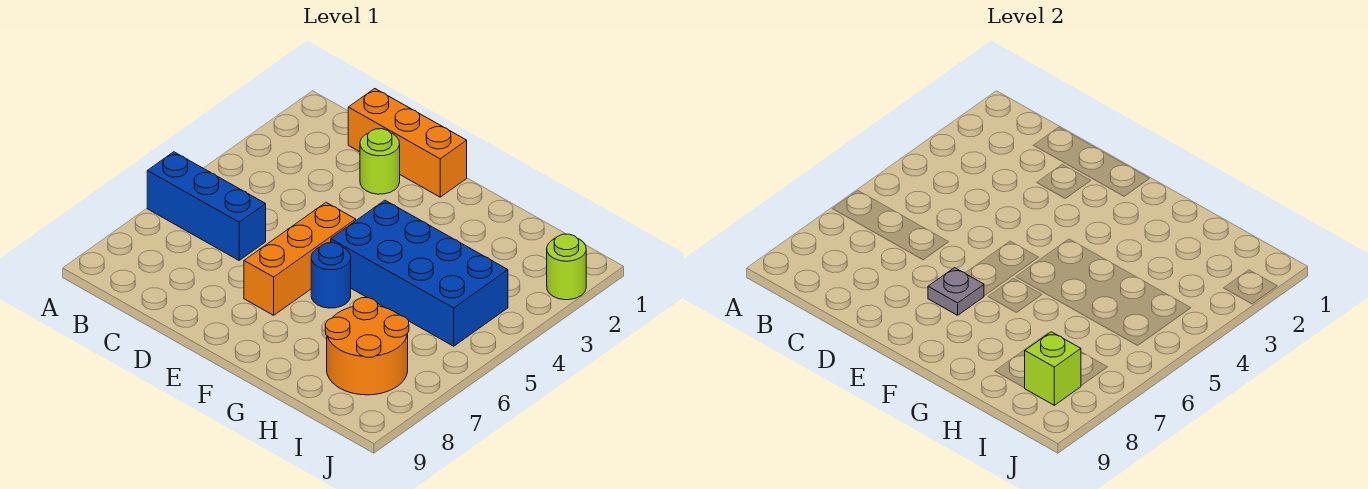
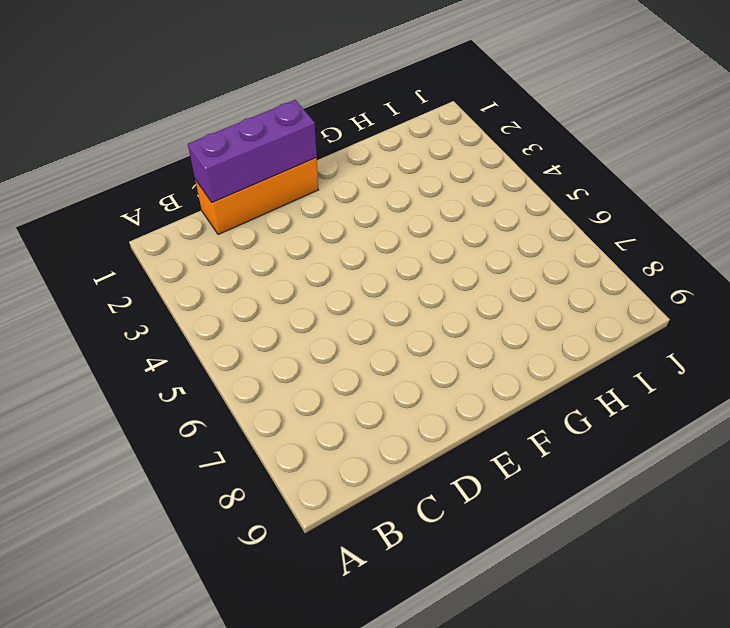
purple brick C1:E1 level 2 -> none
none -> blue brick A6:C6 level 1
none -> lime round brick D2 level 1

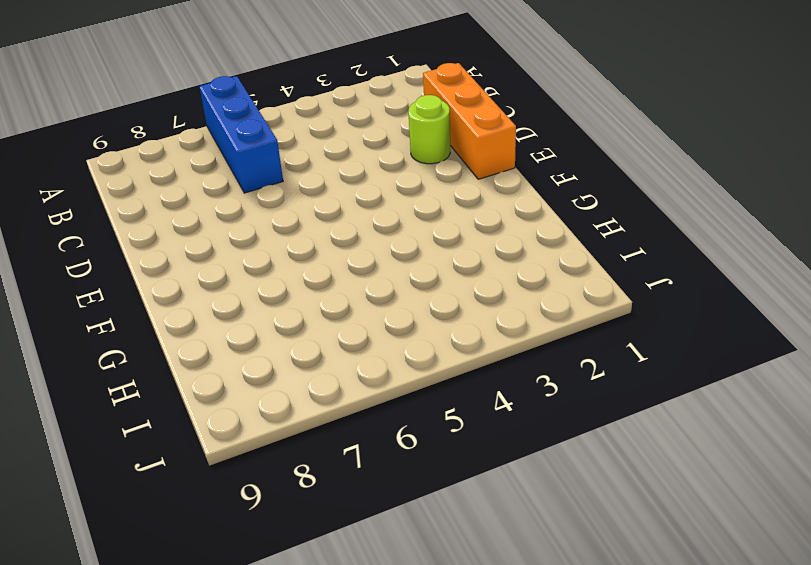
none -> orange brick E5:E7 level 1
none -> blue brick F4:I5 level 1

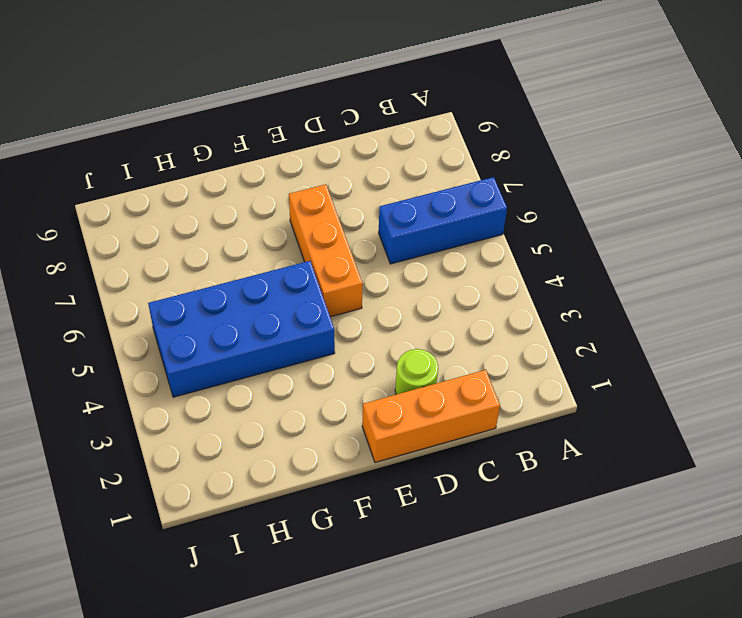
none -> blue round brick F6 level 1
none -> orange round brick H7:I8 level 1

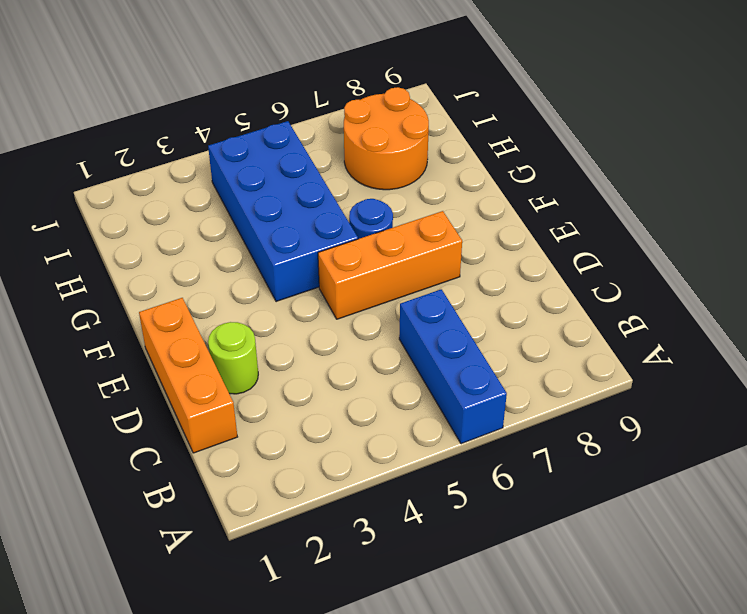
none -> lime round brick J2 level 1
none -> grey plate E7 level 2

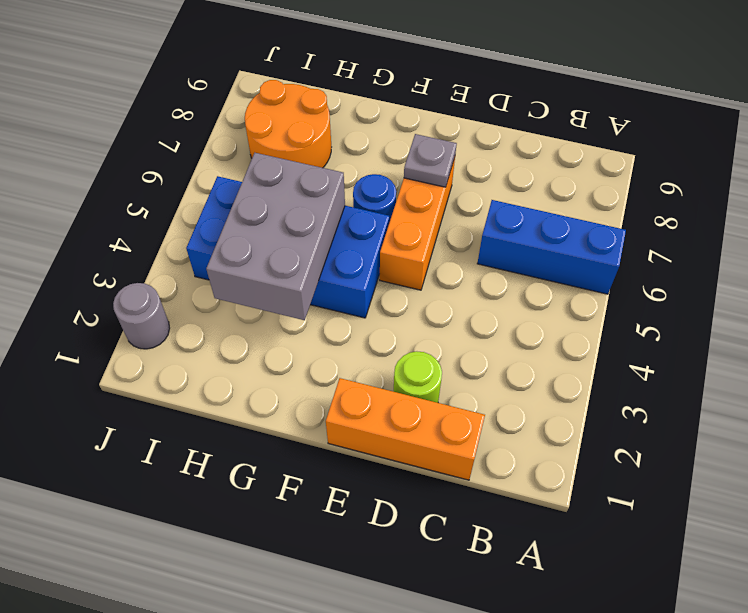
grey brick G3:H5 level 2 -> none
grey round brick J2 level 1 -> lime round brick J2 level 1
none -> lime brick I8 level 2

